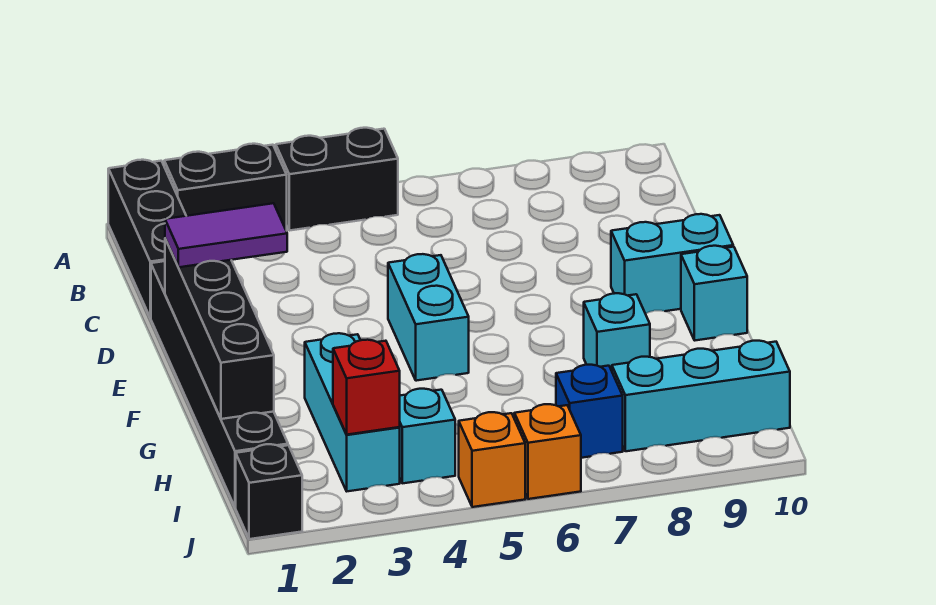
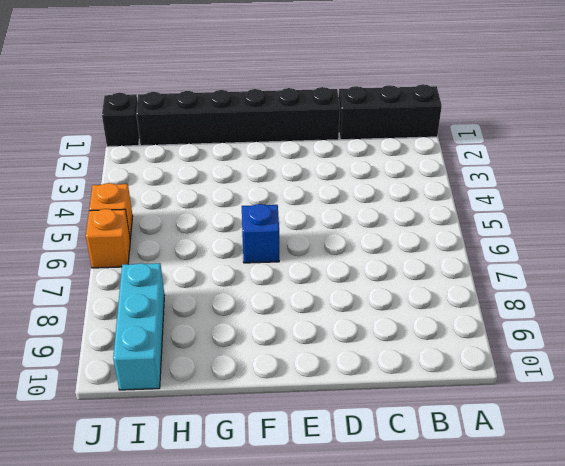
blue brick F6 level 1 -> blue brick I7 level 1
none -> black brick A2:A3 level 1
none -> black brick A4:A5 level 1
none -> cyan brick E5:F5 level 1

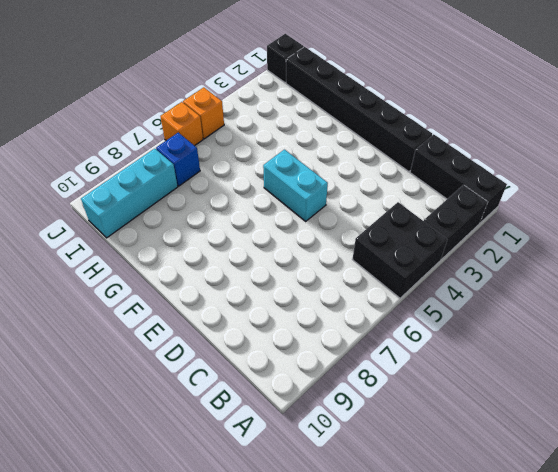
black brick A4:B5 level 1 -> black brick A4:A5 level 1
none -> cyan brick E9:E10 level 1
none -> cyan brick F10 level 1
none -> cyan brick G3:I3 level 1

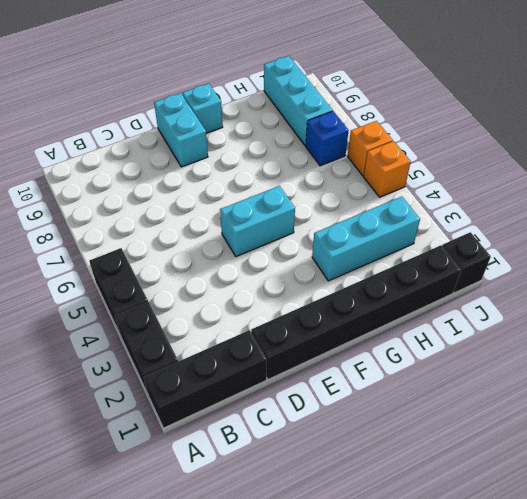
none -> cyan brick G8 level 1
none -> cyan brick I4 level 1
none -> black brick E1:H1 level 2

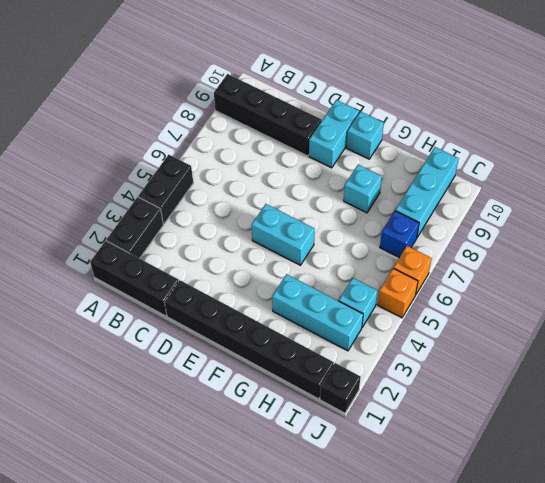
black brick A9:D9 level 1 -> black brick E1:H1 level 2
none -> red brick I3 level 2
none -> purple tile E1:E2 level 3

